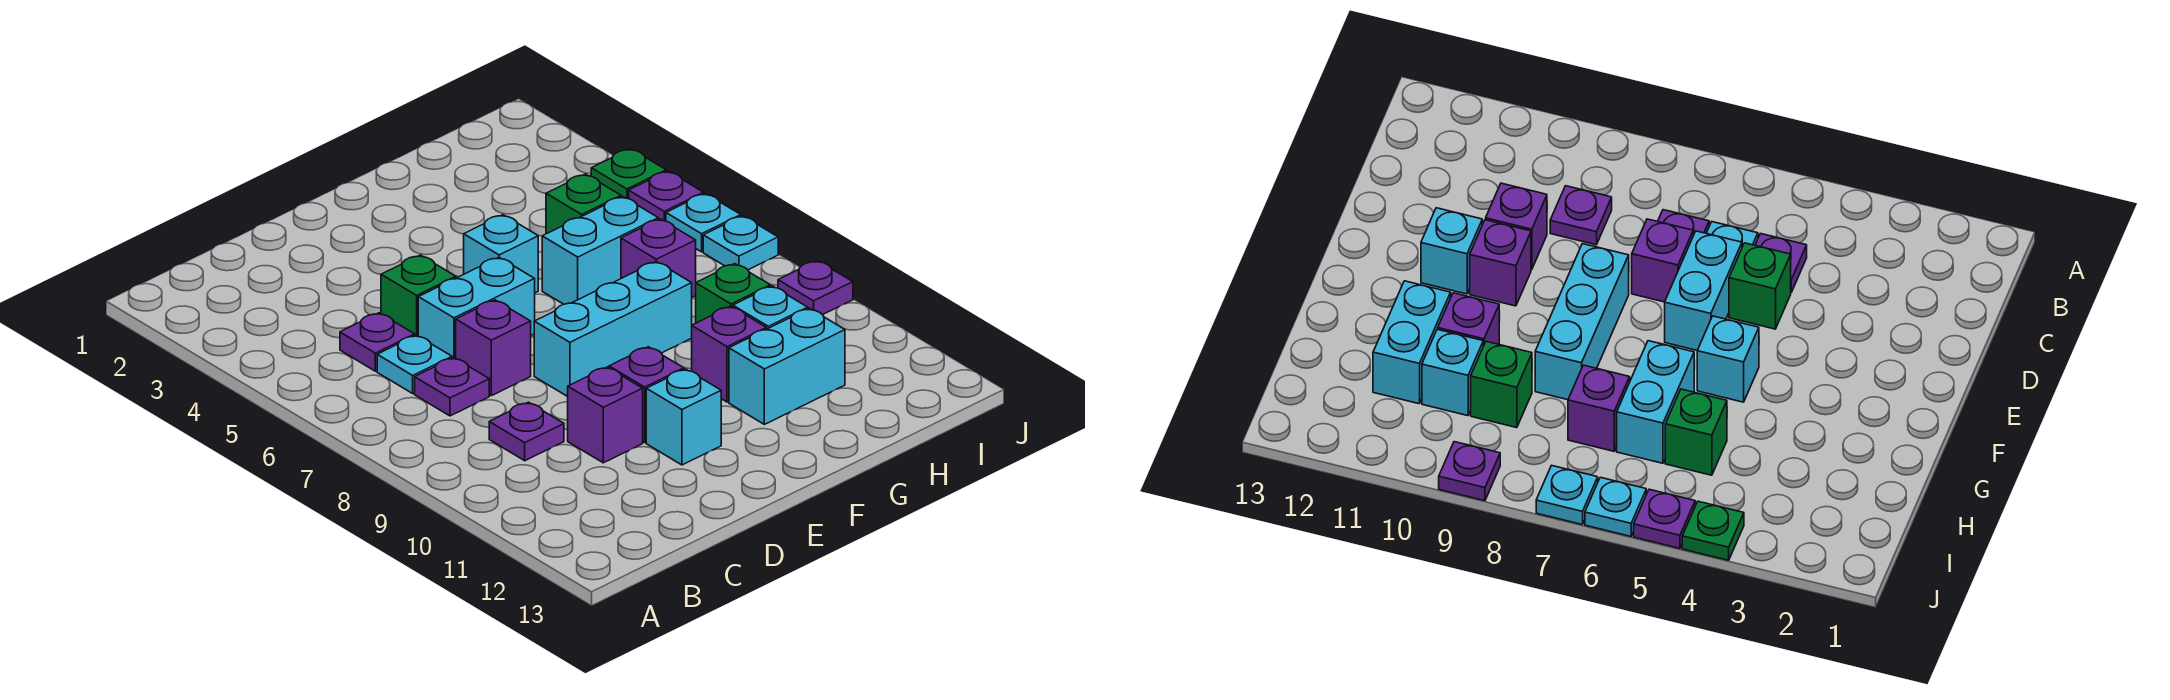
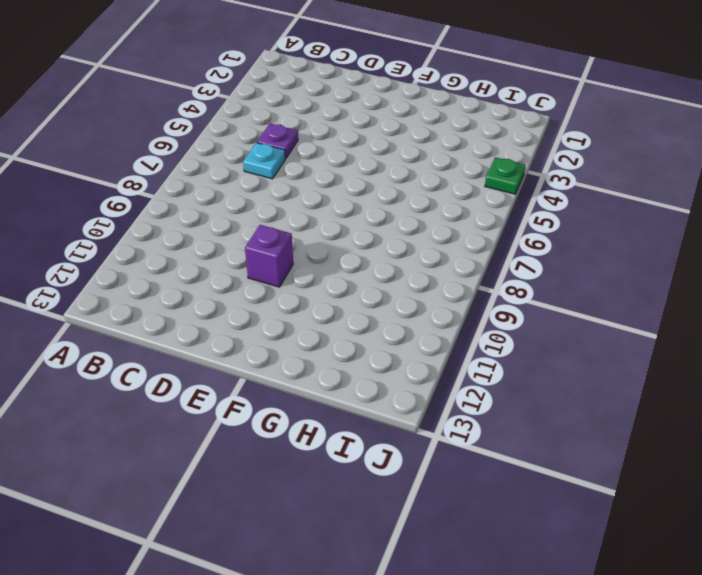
none -> purple plate C7 level 1
none -> purple plate C9 level 1
none -> green brick D5 level 1

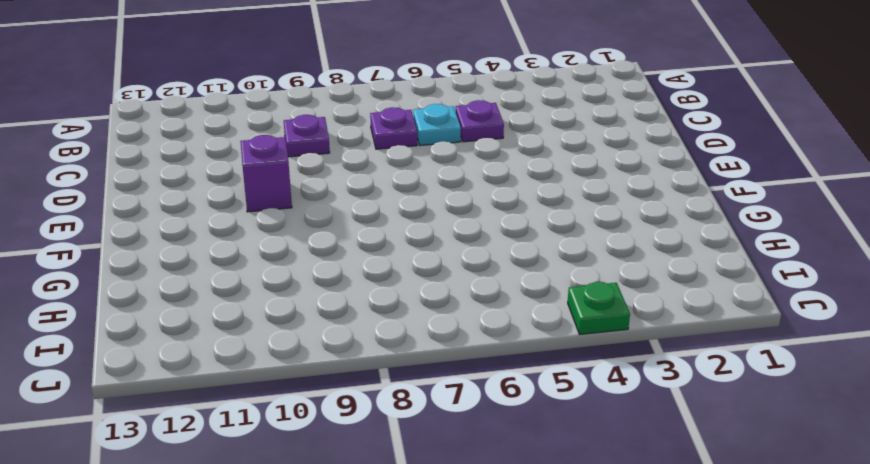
none -> green brick D5 level 1
none -> cyan brick D6:E6 level 1
none -> purple brick D7 level 1

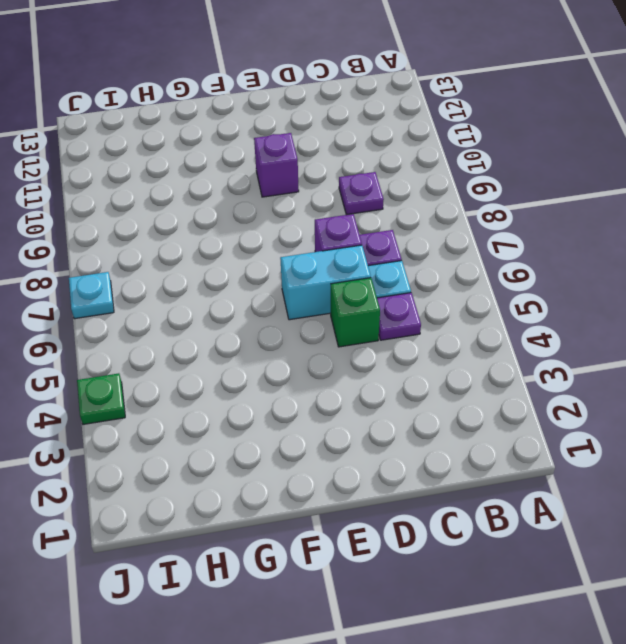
none -> purple brick D10 level 1
none -> cyan brick E8:G8 level 1
none -> cyan brick E11 level 1

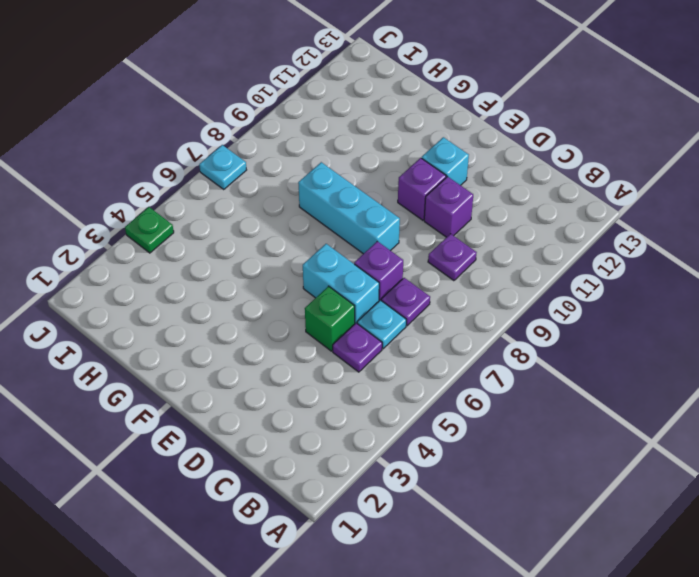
none -> cyan brick F5 level 1
none -> cyan brick G6:H6 level 1
none -> purple brick G10 level 1

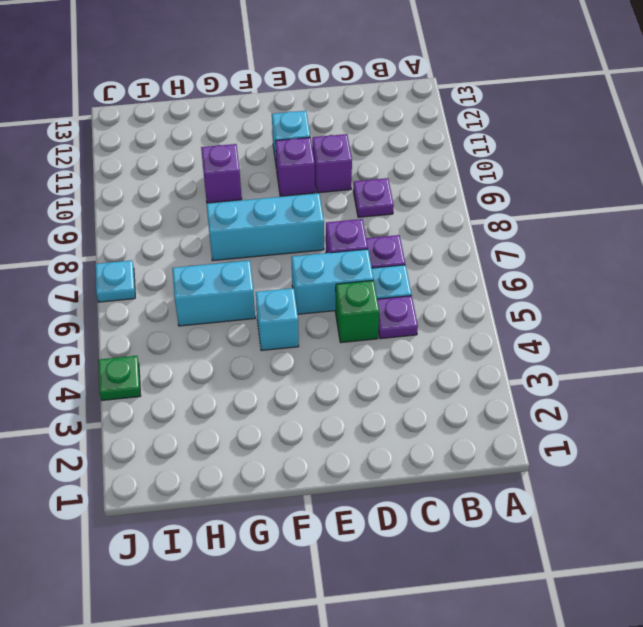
none -> cyan brick G11:H11 level 1
none -> green brick H5 level 1
none -> purple brick H7 level 1

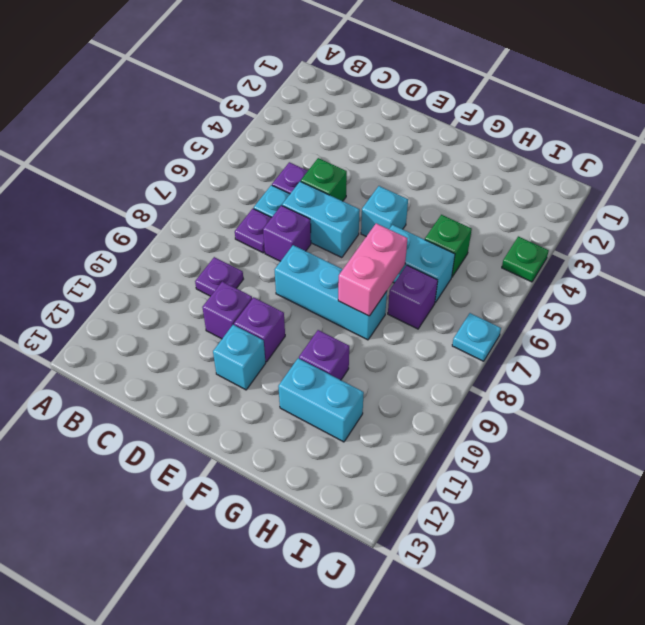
pink brick G7:G8 level 2 -> none
none -> green brick H9 level 1
none -> cyan brick H10 level 1
none -> purple plate J5 level 1

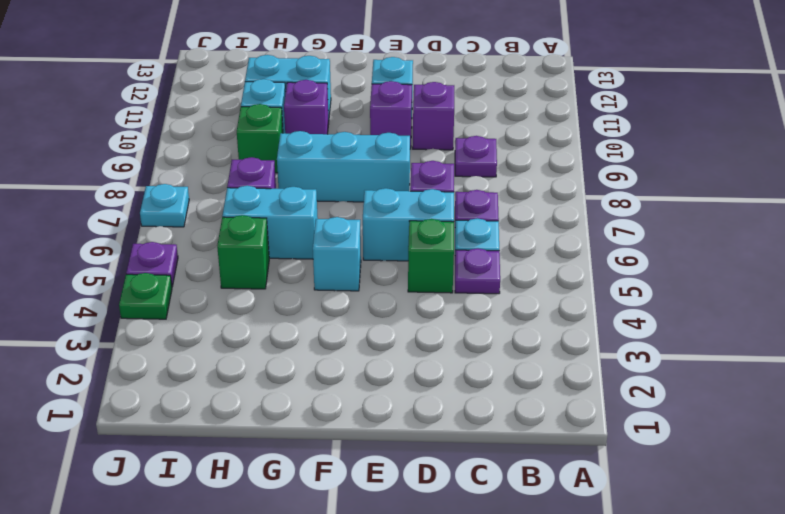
none -> cyan plate J6 level 1
none -> purple plate J9 level 1

